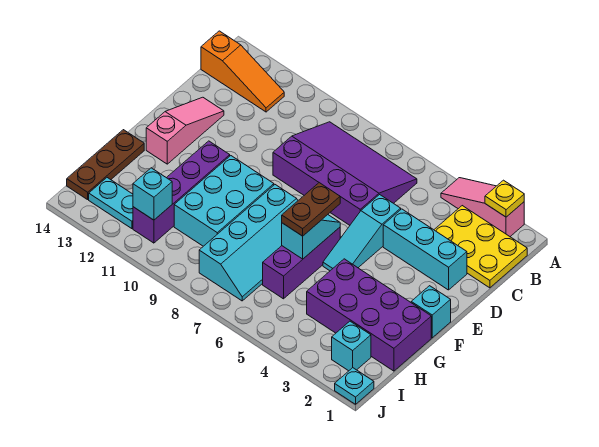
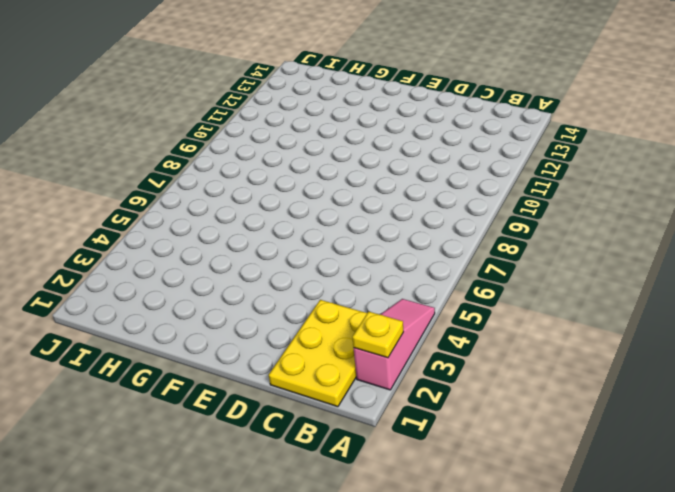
none -> purple slope B6:D9 level 1 top D
none -> orange slope B12:B14 level 1 top 14
none -> cyan brick D2:D4 level 1

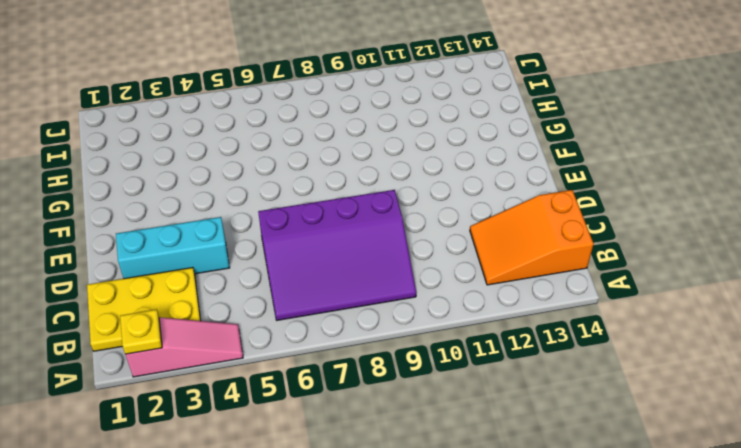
orange slope B12:C14 level 1 top 14 -> orange slope B12:B14 level 1 top 14
none -> cyan slope D5:F5 level 1 top D
none -> pink slope D13:F13 level 1 top F
none -> cyan brick F1 level 1

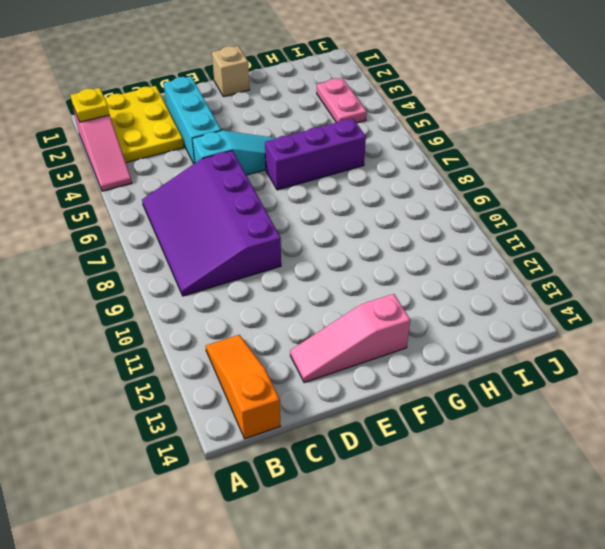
tan brick F1 level 1 -> cyan brick F1 level 1
pink plate I3:I4 level 1 -> none
none -> cyan slope F7:I8 level 1 top 8
none -> cyan brick F9:H10 level 1
none -> purple brick F11:I11 level 1

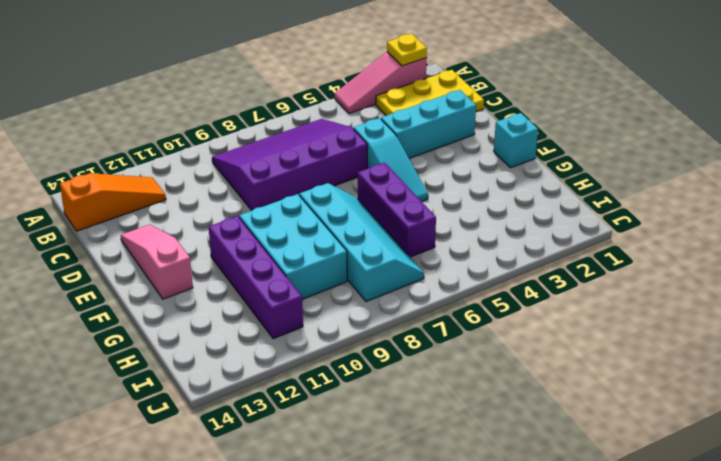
none -> purple brick G1:H4 level 1
none -> brown plate G14:I14 level 1
none -> cyan brick I2 level 1

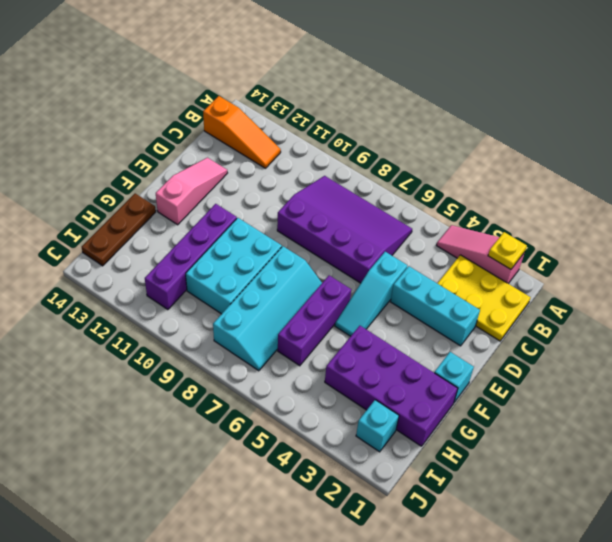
none -> cyan plate I12:I13 level 1
none -> cyan plate J1 level 1
none -> cyan slope F6:G6 level 2 top G

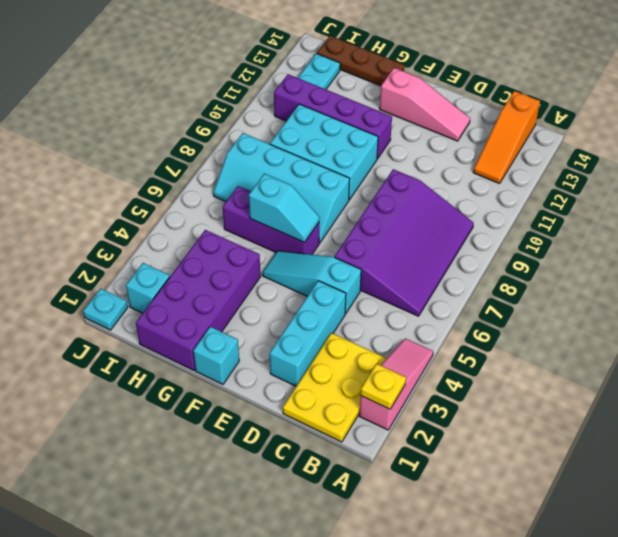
none -> cyan brick I11 level 2
none -> brown plate F6:G6 level 3

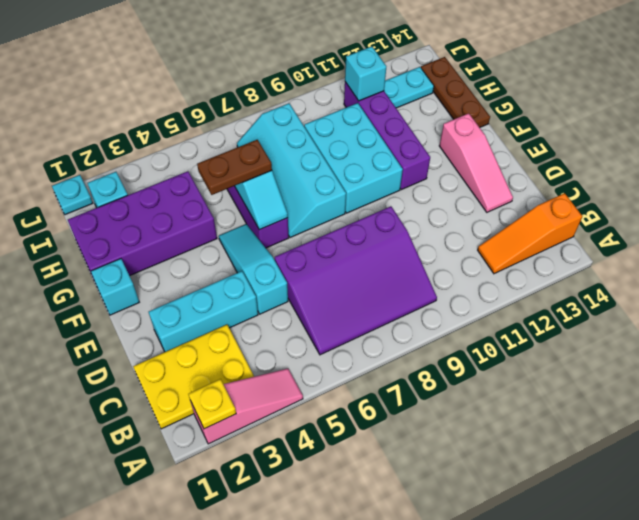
brown plate G5:G6 level 3 -> brown plate F6:G6 level 3

